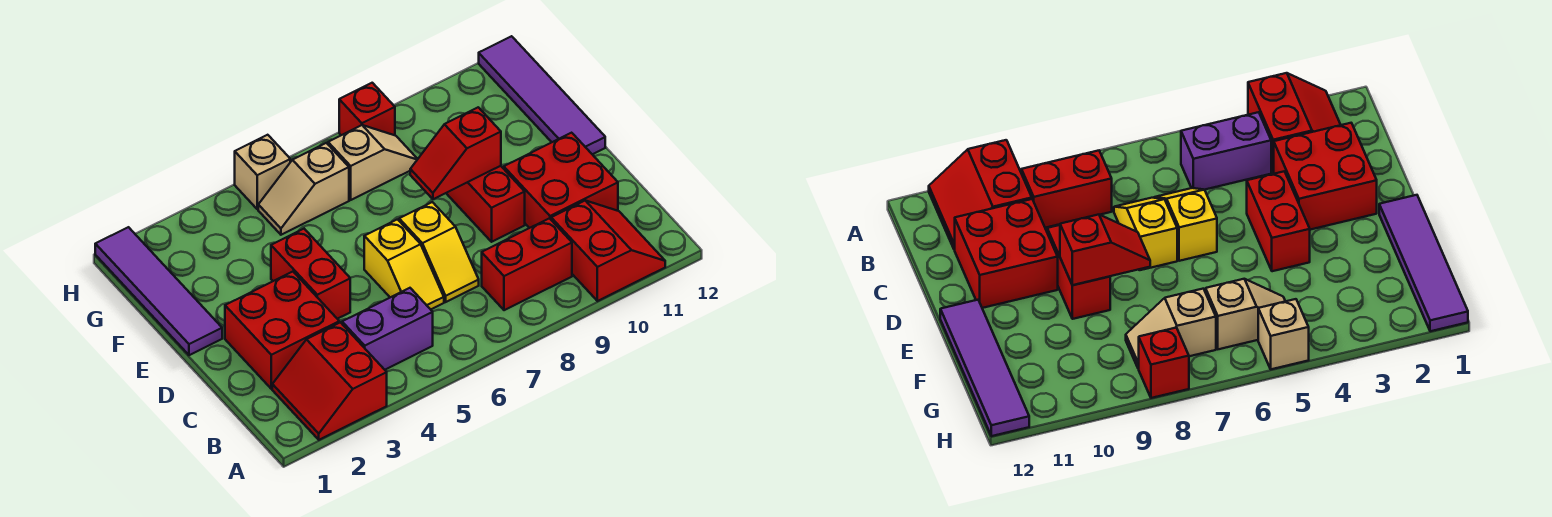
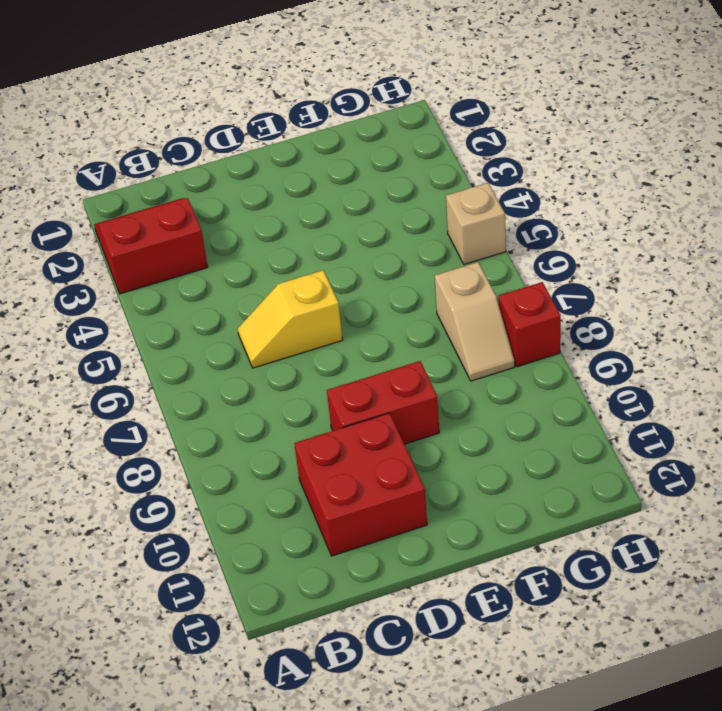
none -> red slope A10:B11 level 1 top 10
none -> purple brick B4:B5 level 1
none -> red brick B8:B9 level 1

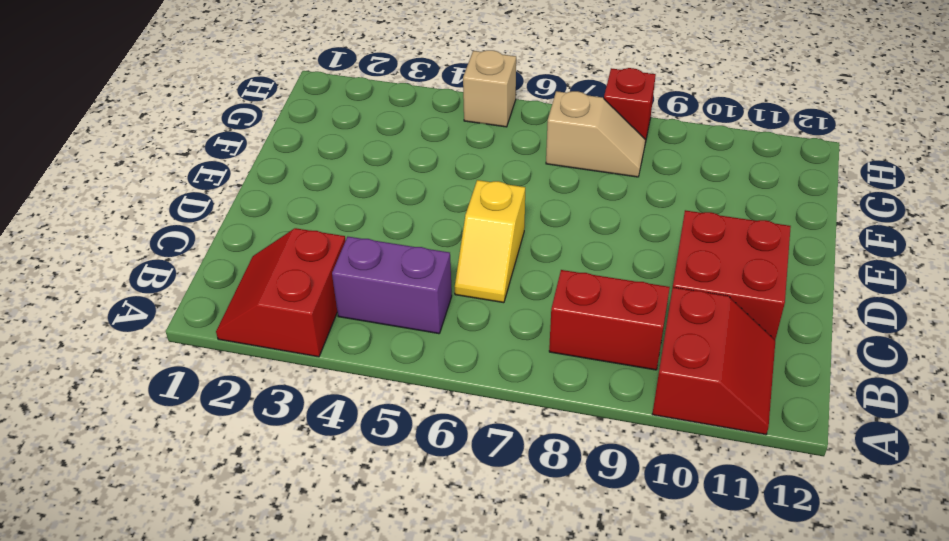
none -> red brick C2:D3 level 1
none -> yellow slope C7:D7 level 1 top D
none -> red brick D4:E4 level 1

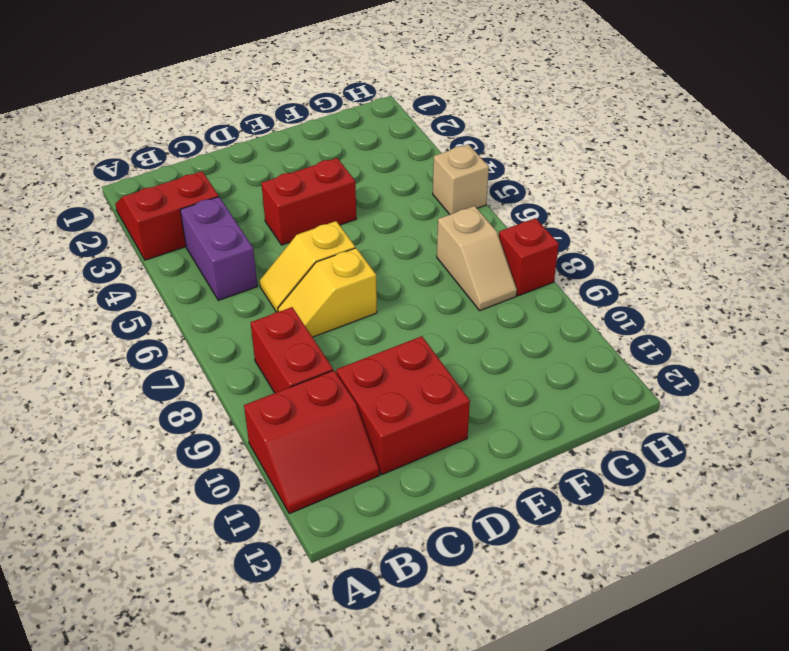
none -> red brick C2:D3 level 1
none -> red brick D9:E9 level 1
none -> purple tile E1:H1 level 1

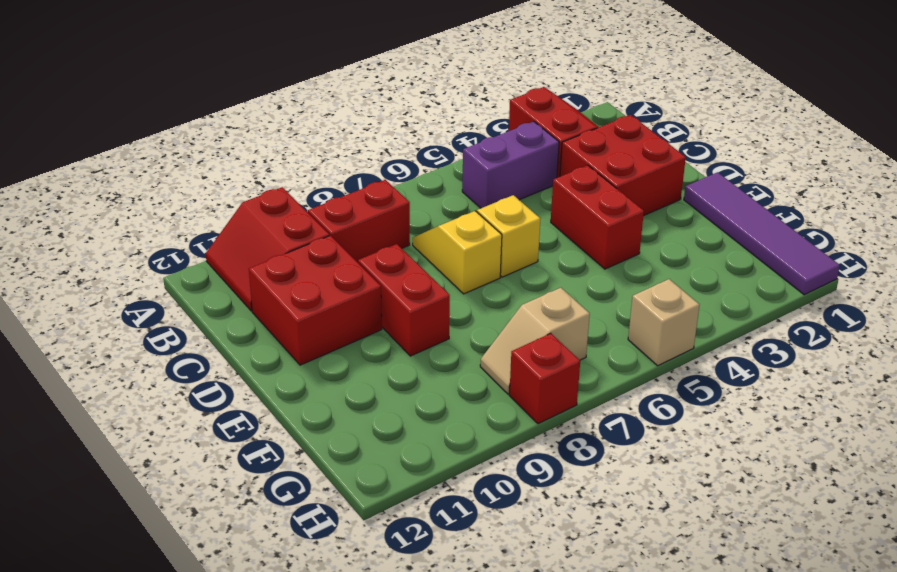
none -> purple tile E12:H12 level 1
none -> tan slope G5:G6 level 1 top 6
none -> red slope E8:E9 level 2 top 9

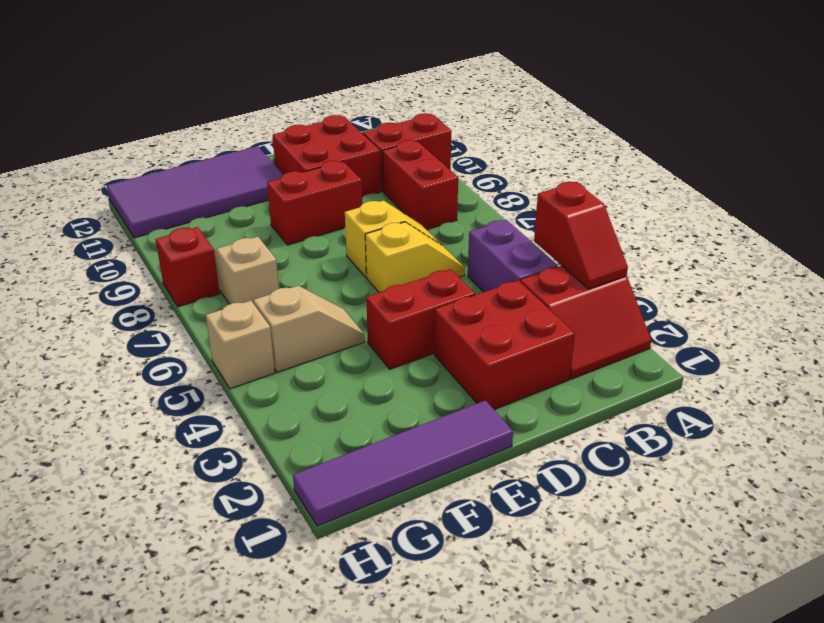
red slope A3:A4 level 2 top 4 -> red slope E8:E9 level 2 top 9
purple tile E11:H12 level 1 -> purple tile E12:H12 level 1
tan slope F5:G5 level 1 top G -> tan slope G5:G6 level 1 top 6

